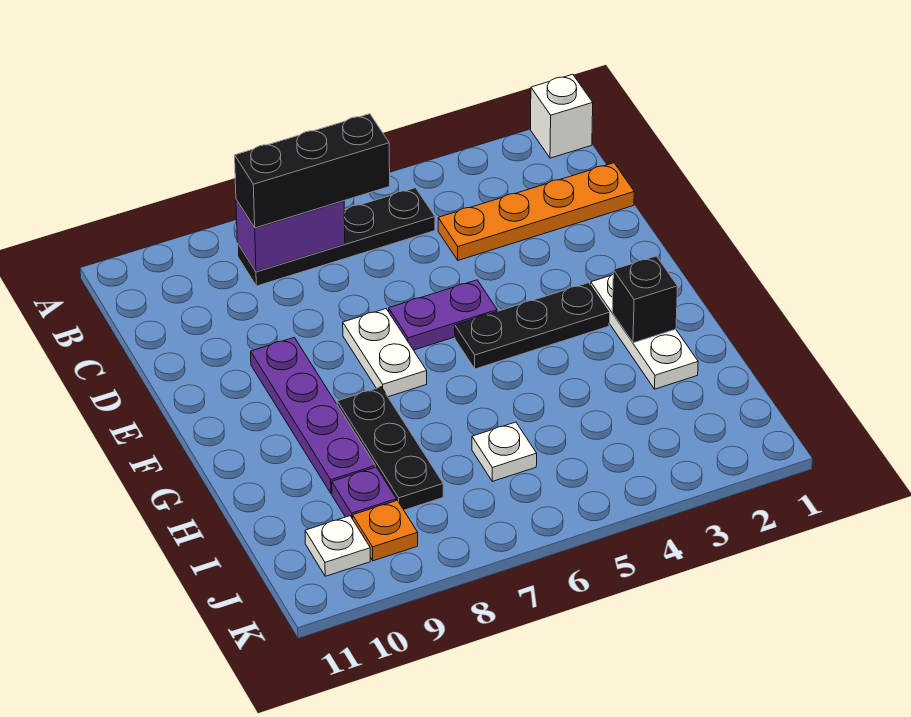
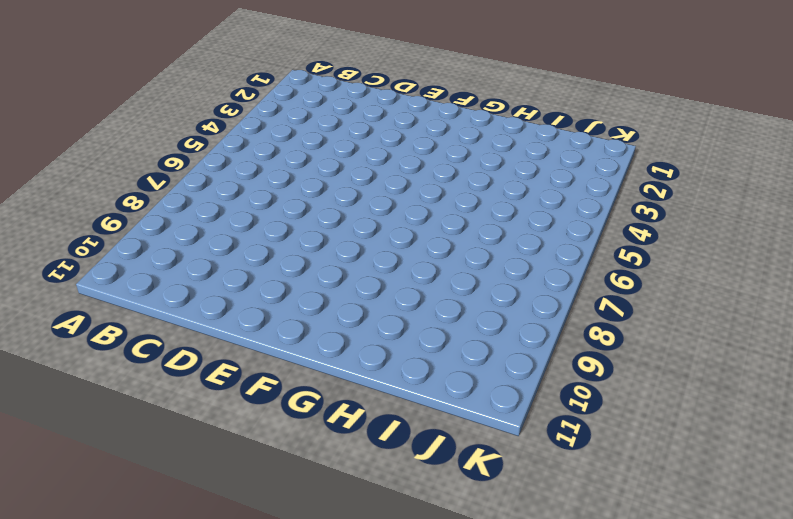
none -> white brick A1 level 1
none -> black plate B5:B8 level 1
none -> orange plate C1:C4 level 1

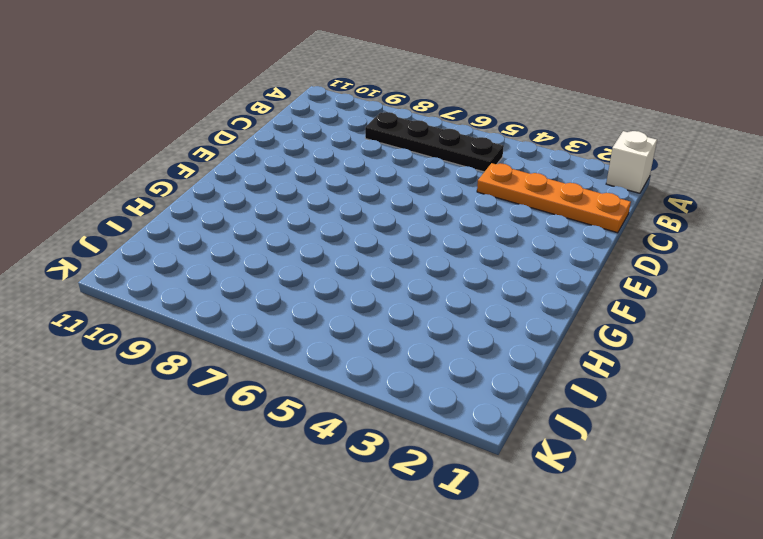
none -> purple plate E5:E6 level 1
none -> white plate E7:F7 level 1
none -> purple plate E9:H9 level 1

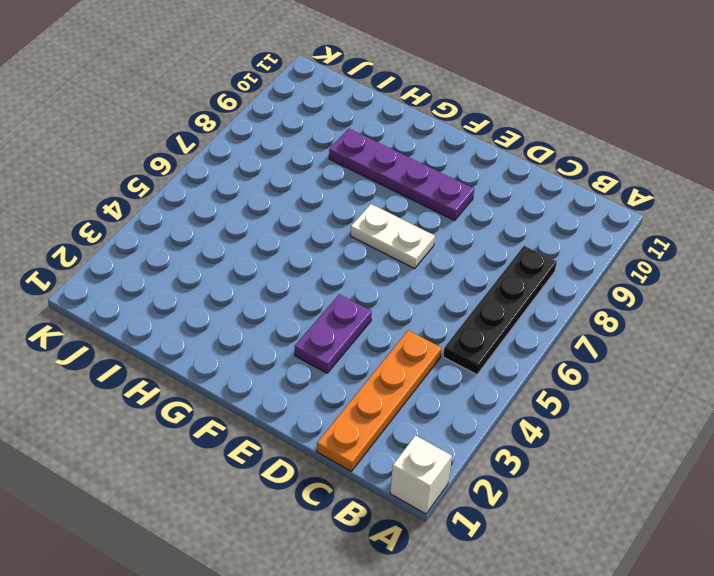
purple plate E3:E4 level 1 -> purple plate E5:E6 level 1
none -> white plate F2:H2 level 1
none -> black plate F3:F5 level 1
none -> black plate G8:I8 level 1

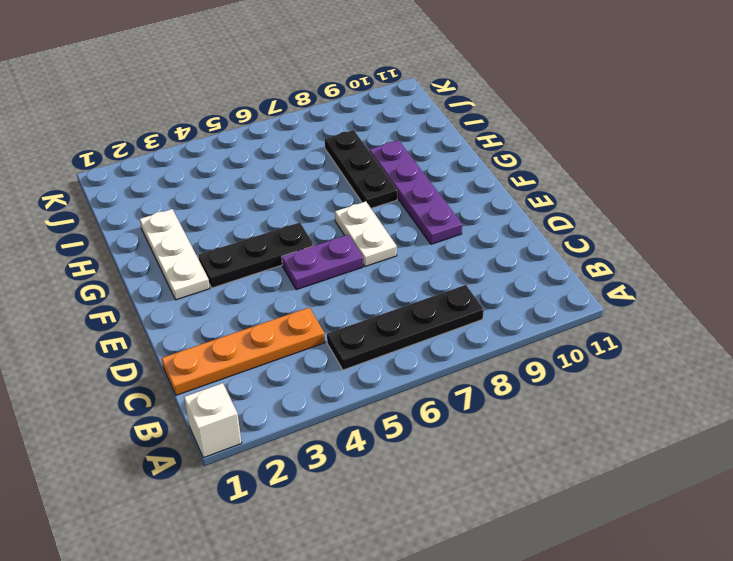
none -> white plate I6 level 1
none -> purple plate I9 level 1
none -> orange plate J9 level 1

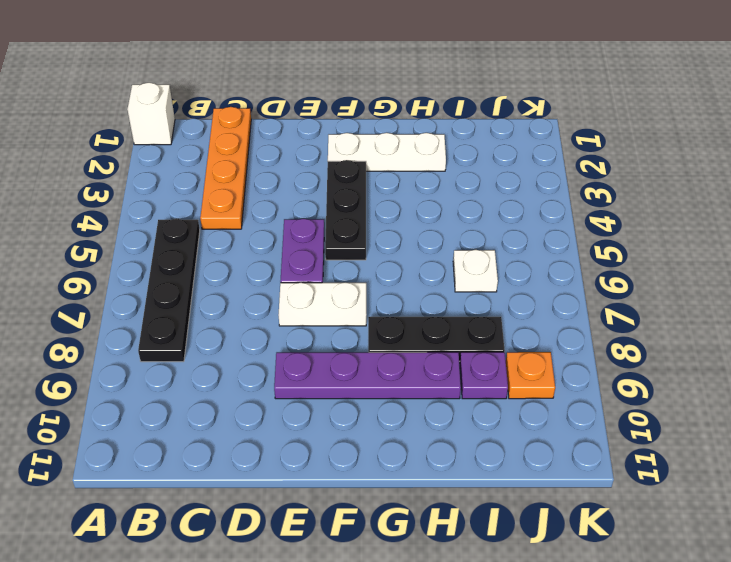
none -> white plate J10 level 1
none -> purple brick B7:B8 level 2
none -> black brick G2 level 2

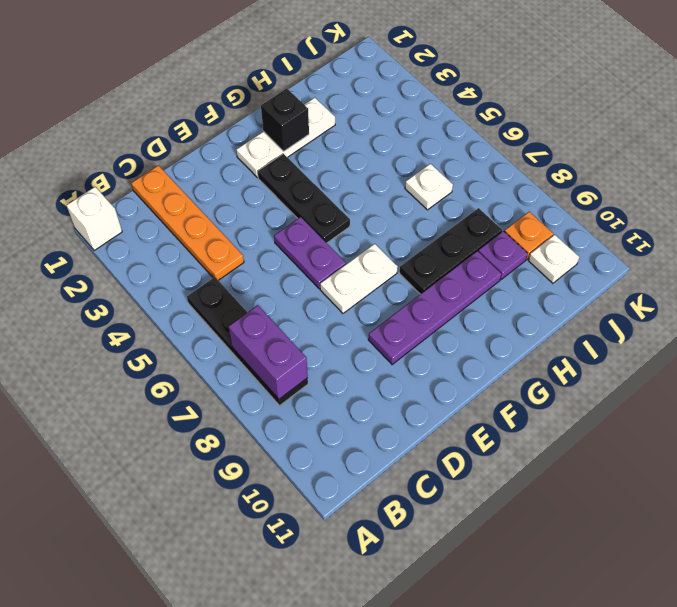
none -> black brick B6:B8 level 3

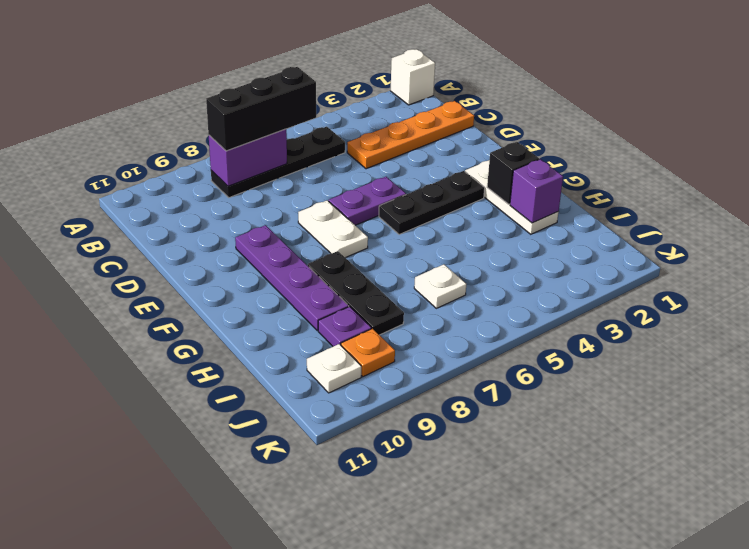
purple brick H2 level 2 -> none

